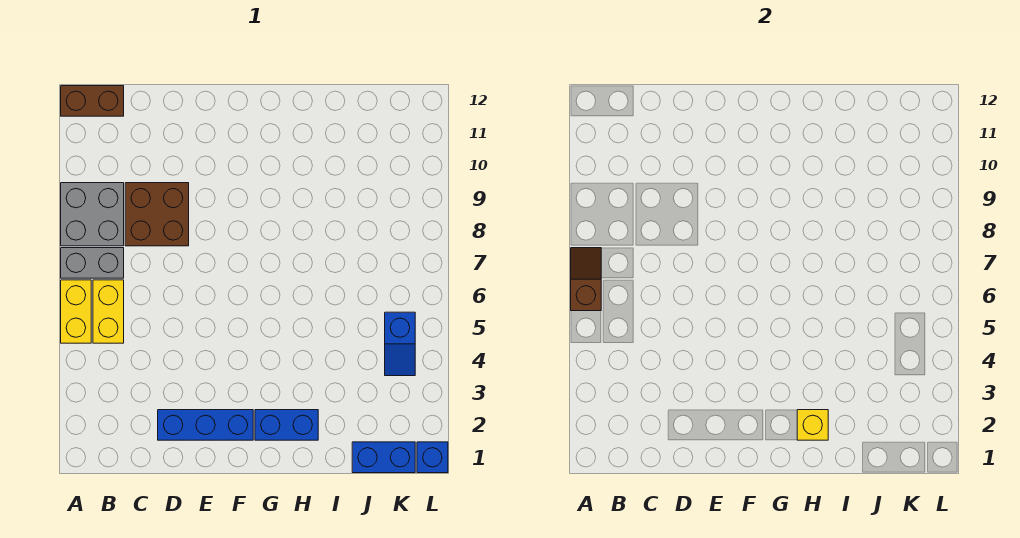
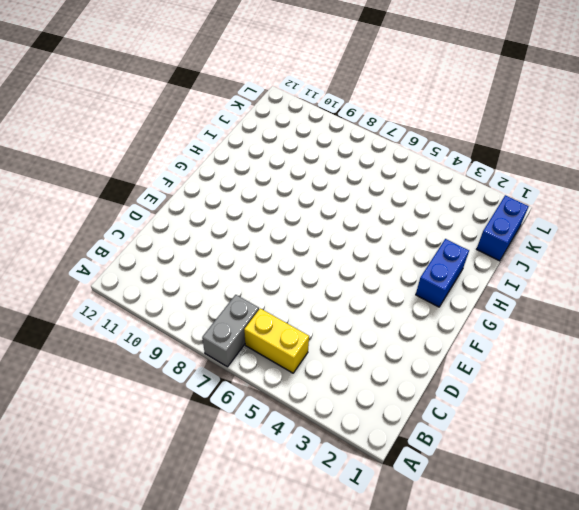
none -> yellow brick A5:A6 level 1
none -> grey brick A8:B9 level 1
none -> brown brick A12:B12 level 1

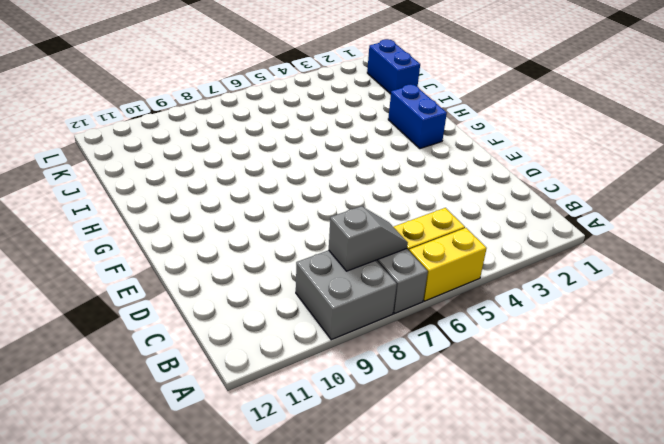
grey slope B7:B8 level 2 top 8 -> none
none -> brown brick A12:B12 level 1
none -> brown brick C8:D9 level 1
none -> blue brick D2:F2 level 1

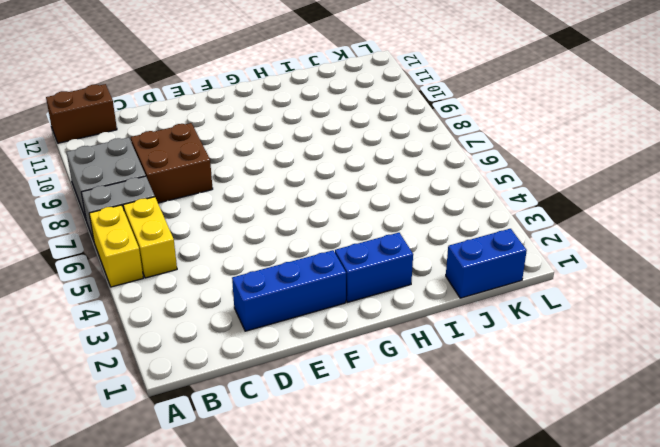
none -> blue slope K4:K5 level 1 top 5
none -> blue brick L1 level 1
none -> brown slope A6:A7 level 2 top 6

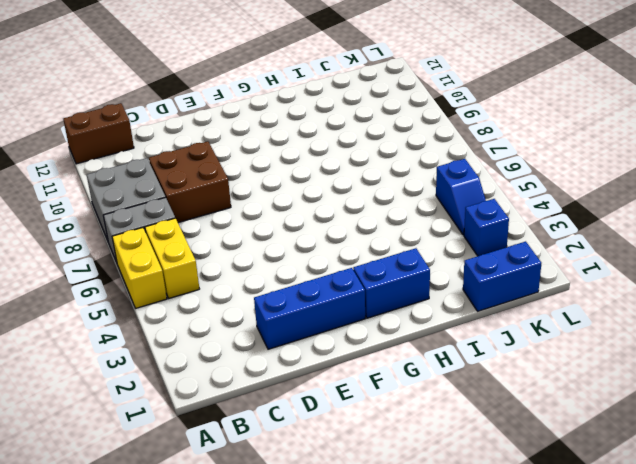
blue brick K3 level 1 -> blue brick L1 level 1
none -> brown slope A6:A7 level 2 top 6
none -> yellow brick H2 level 2

